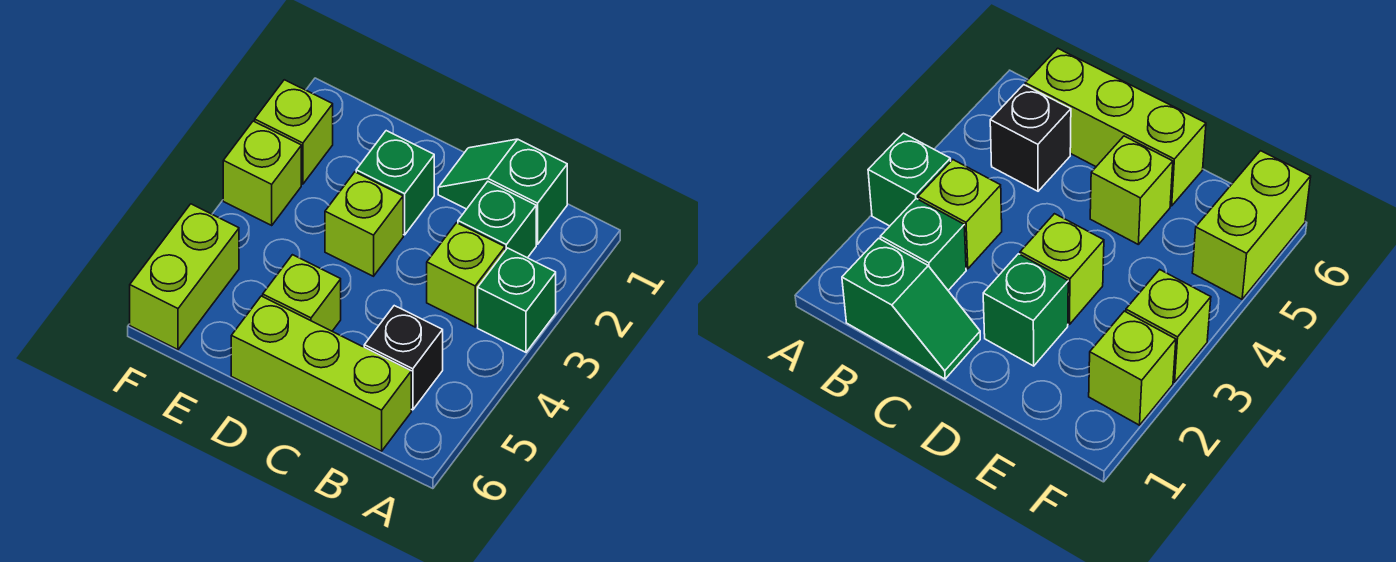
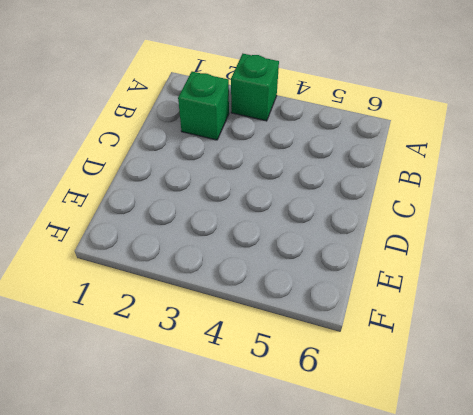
none -> green slope B1:C1 level 1 top B
none -> lime brick B3 level 1
none -> black brick B5 level 1

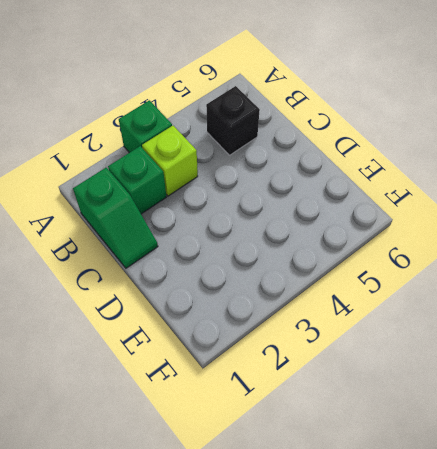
none -> lime brick B6:D6 level 1
none -> green brick D2 level 1
none -> lime brick D3 level 1

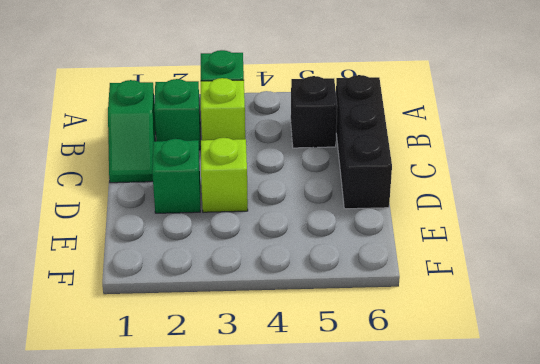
black brick B6:D6 level 1 -> lime brick B6:D6 level 1
none -> lime brick D5 level 1
none -> lime brick F2 level 1
none -> lime brick F3 level 1

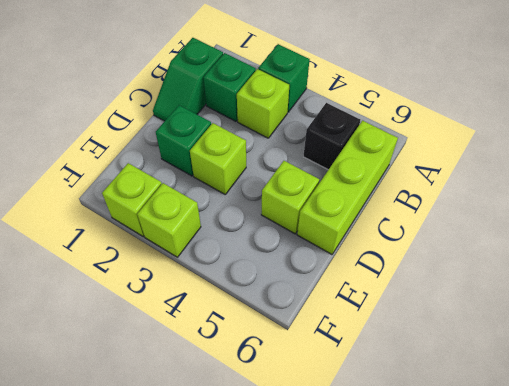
none -> lime brick F5:F6 level 1

